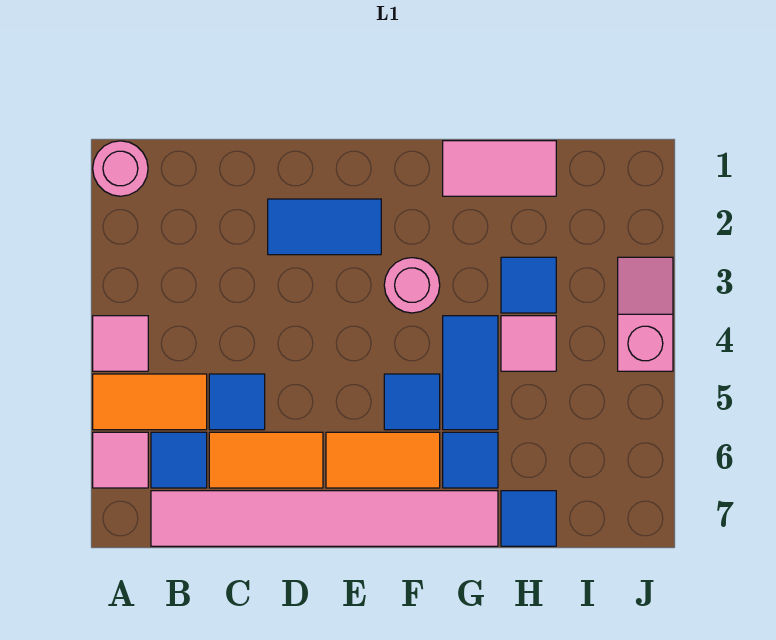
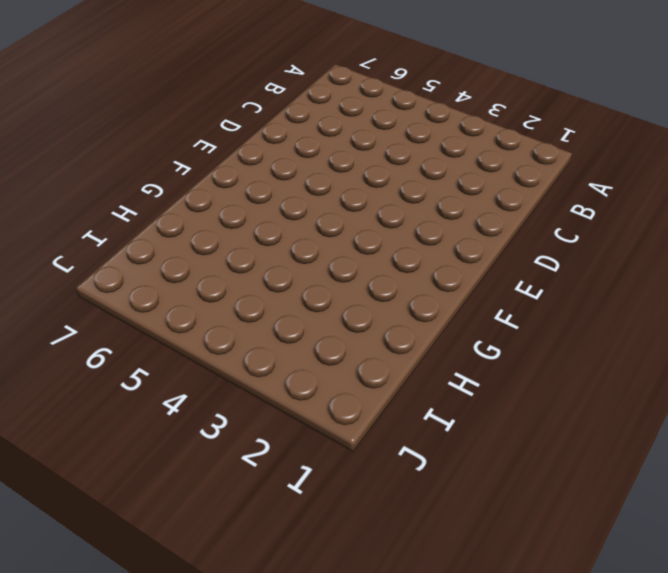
none -> pink round brick A1 level 1
none -> pink tile A4 level 1
none -> orange tile A5:B5 level 1

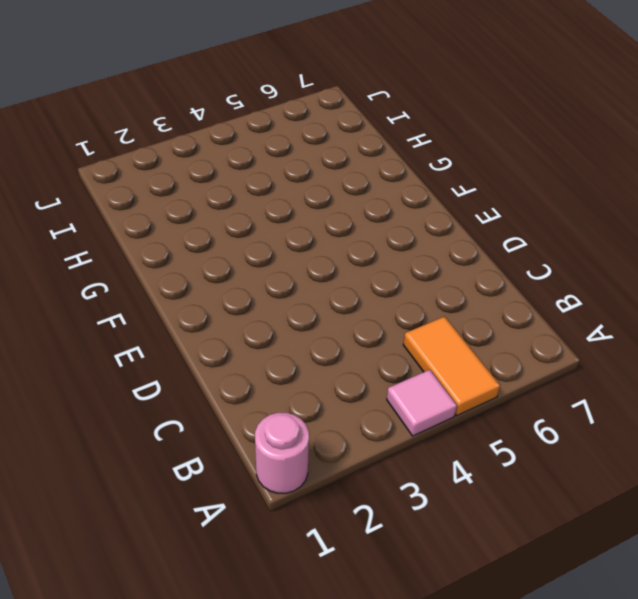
none -> pink tile A6 level 1
none -> blue tile B6 level 1
none -> pink tile B7:G7 level 1

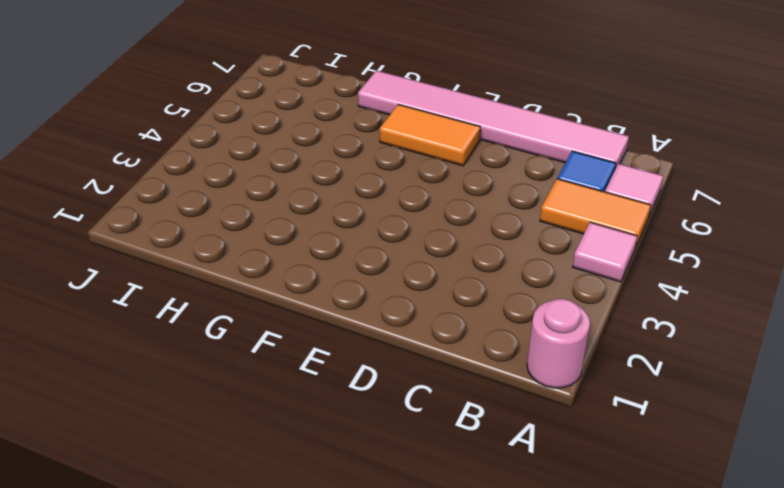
none -> blue tile C5 level 1
none -> orange tile C6:D6 level 1
none -> blue tile D2:E2 level 1

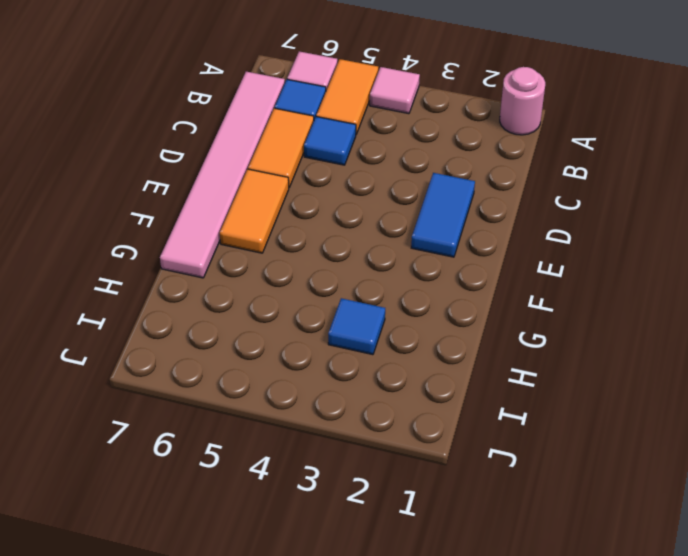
none -> pink round brick F3 level 1
none -> blue tile F5 level 1
none -> pink tile G1:H1 level 1

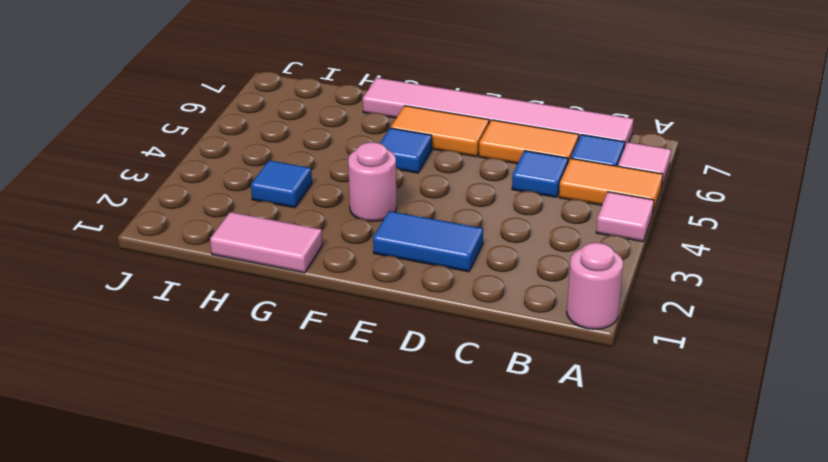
none -> blue tile G4:G5 level 1
none -> blue tile G6 level 1
none -> pink tile H4 level 1

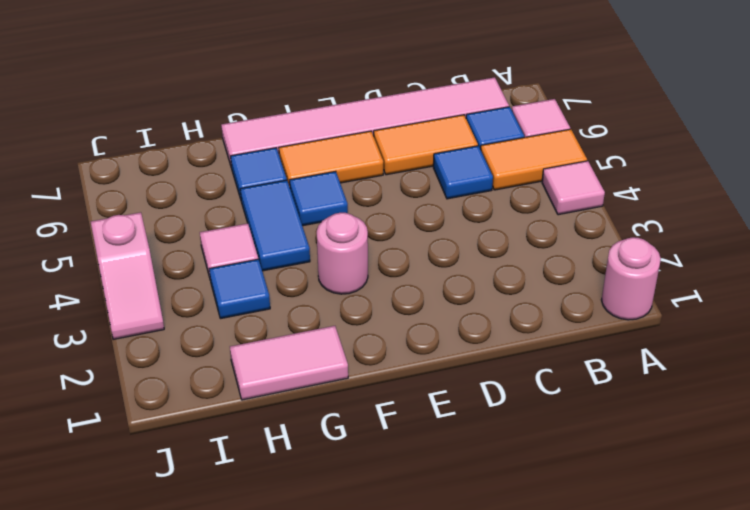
none -> blue tile D2:E2 level 1
none -> blue tile H7 level 1

